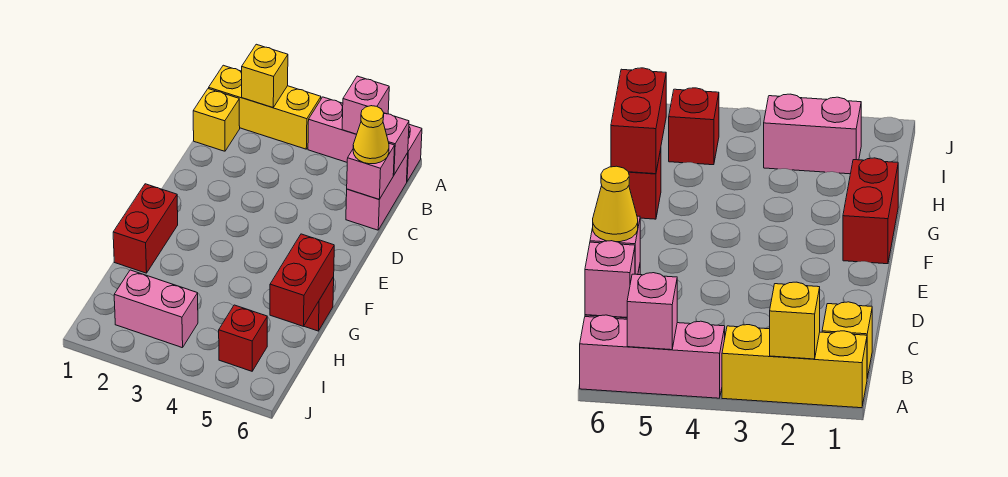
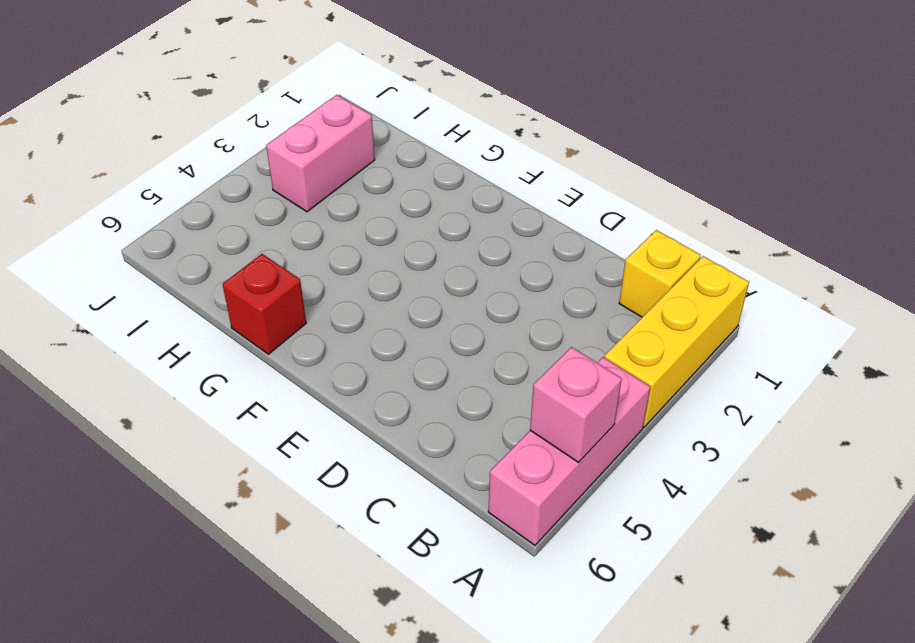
none -> pink brick B6:C6 level 1
none -> red brick F1:G1 level 1
none -> red brick I5 level 1

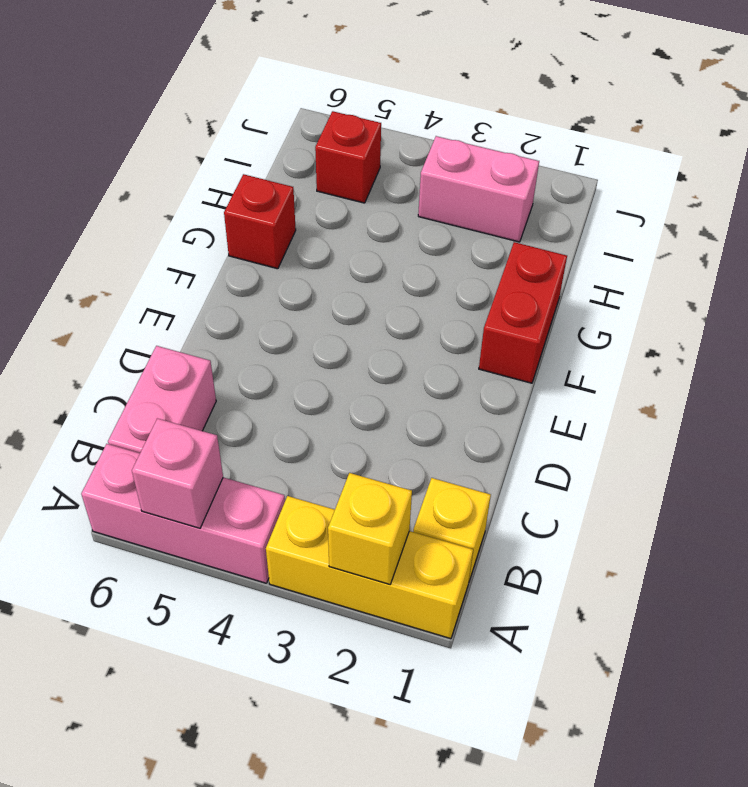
none -> pink brick B6 level 2
none -> pink brick C6 level 2
none -> red brick G6:H6 level 2

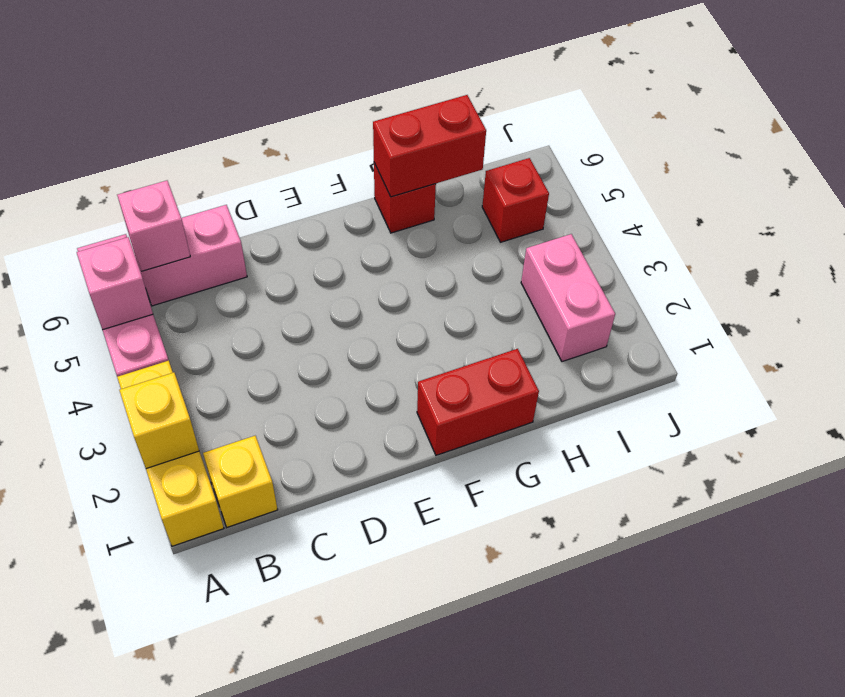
none -> pink brick C6 level 2
none -> yellow cone C6 level 3

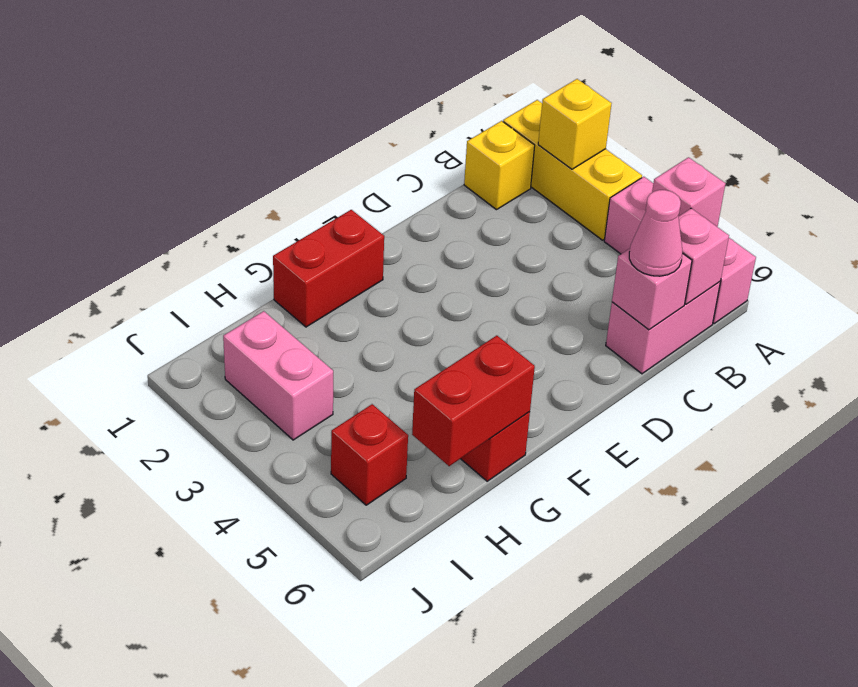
pink cone C6 level 3 -> yellow cone C6 level 3

